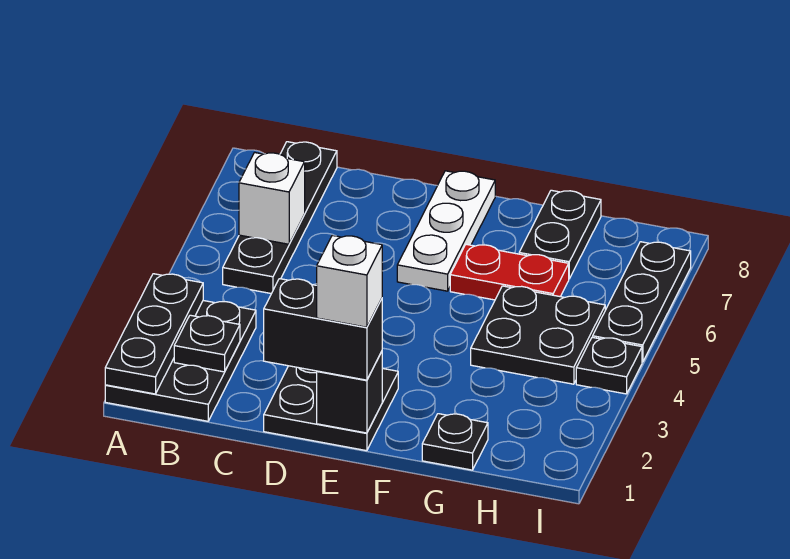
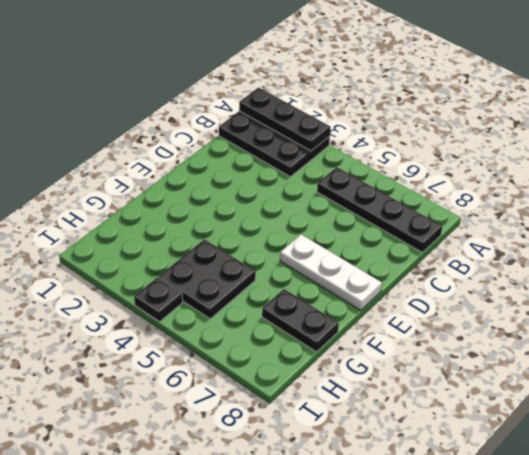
none -> black plate D1:E2 level 1
none -> red plate F6:G6 level 1
none -> black plate G1 level 1

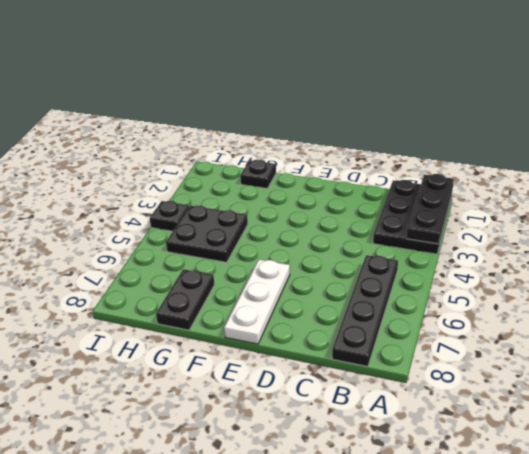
none -> black plate D1:E2 level 1
none -> red plate F6:G6 level 1
none -> black plate I5:I7 level 1

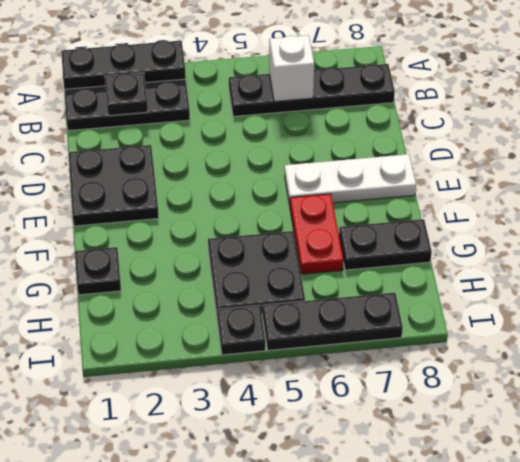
none -> black brick E1 level 2
none -> black brick D1:E1 level 3
none -> white brick E1 level 4

